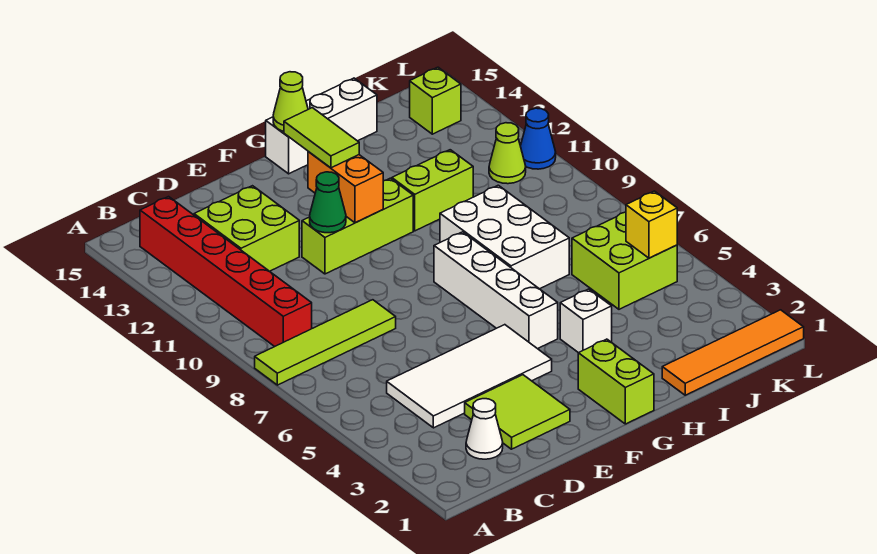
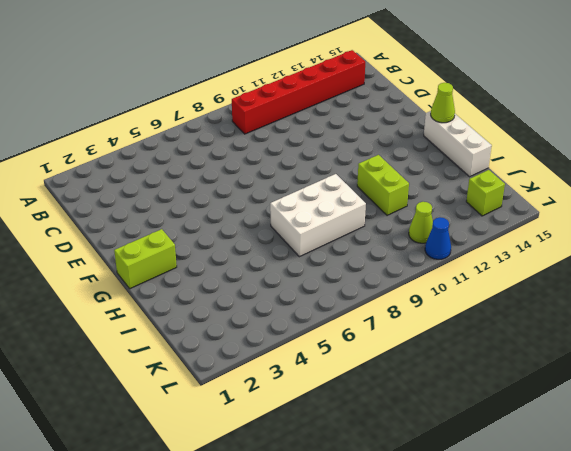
none -> lime tile A8:D8 level 1
none -> white cone C2 level 1
none -> white tile C4:F5 level 1

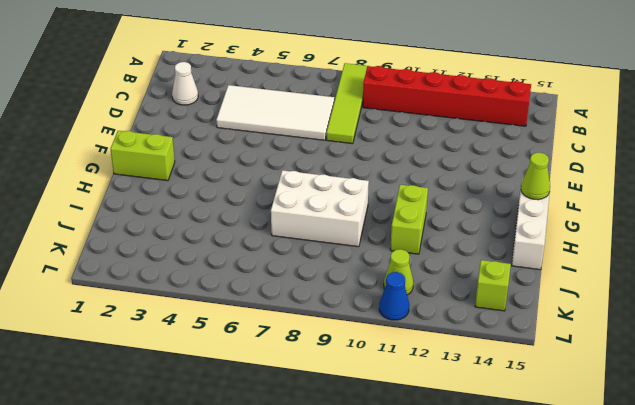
white tile C4:D7 level 1 -> white tile C4:F5 level 1
none -> lime brick C12:D13 level 1
none -> lime tile D2:E3 level 1
none -> lime brick E11:G11 level 1

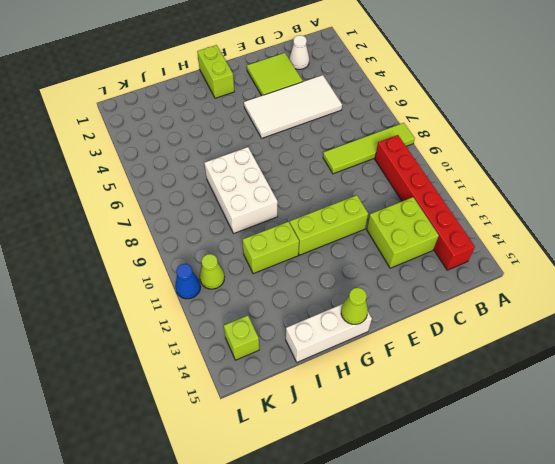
none -> white brick G5:G8 level 1
none -> white brick H4 level 1
none -> orange tile I1:L1 level 1

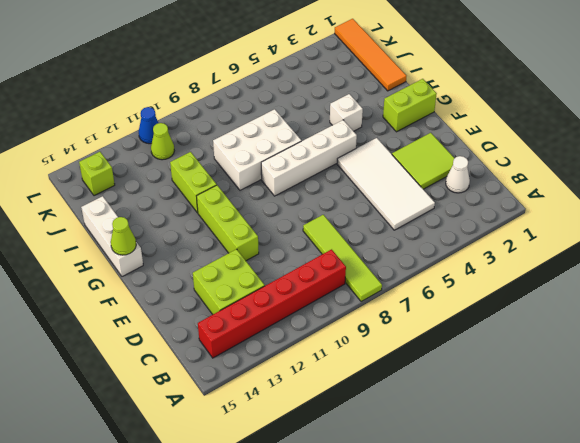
none -> lime brick J5:K6 level 1
none -> green cone E11 level 2
none -> orange brick F11:F12 level 2

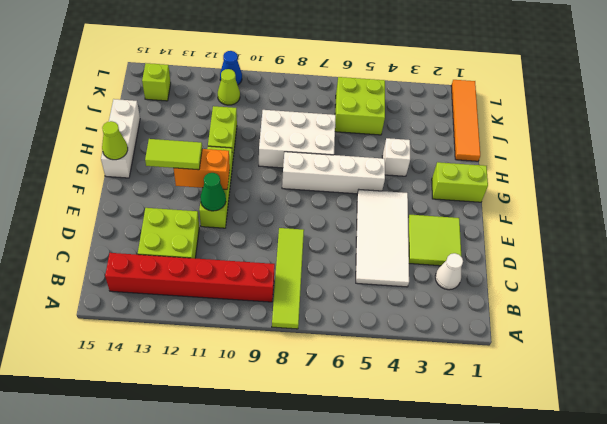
none -> yellow brick K5 level 2

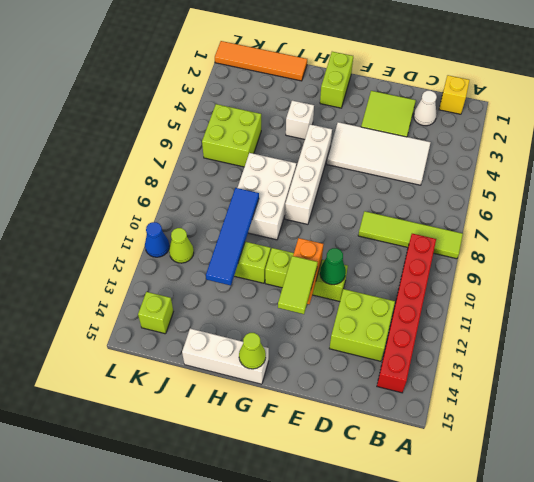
yellow brick B1 level 1 -> yellow brick K5 level 2
blue tile I9:I12 level 2 -> none

